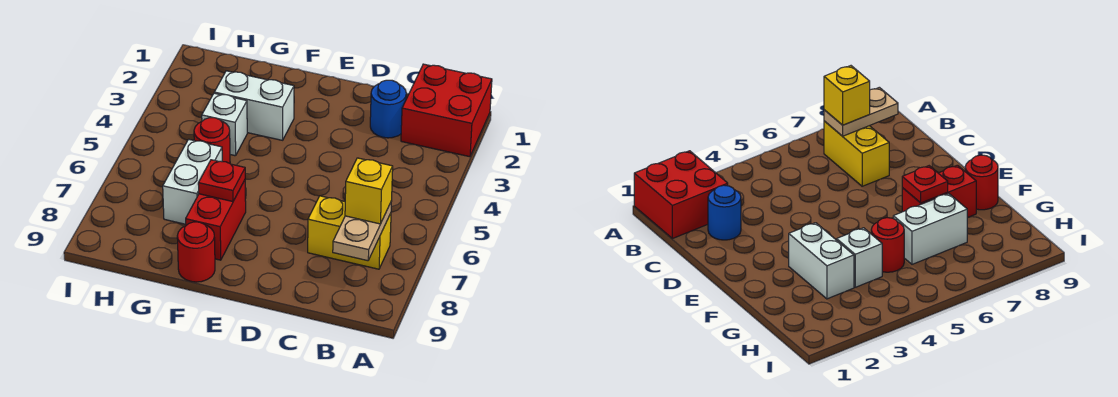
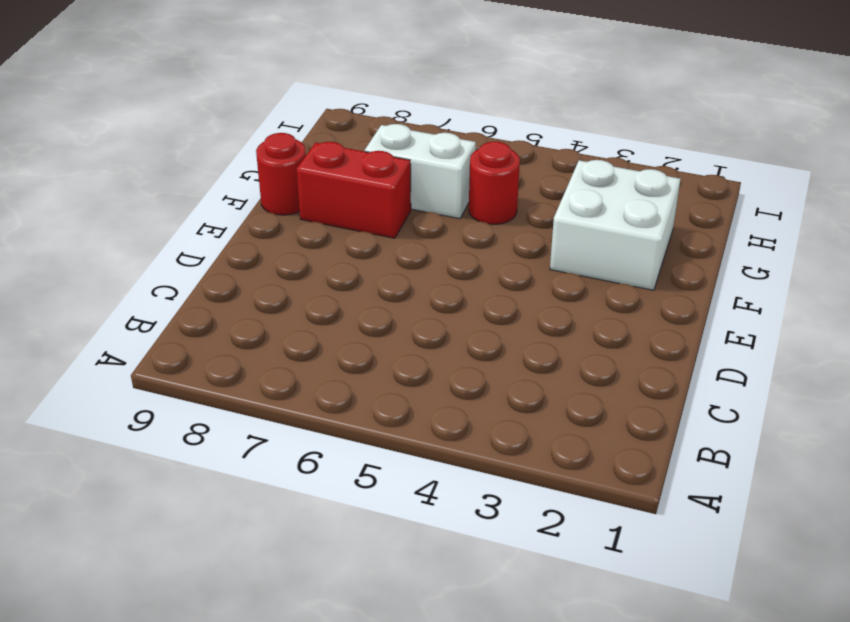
white brick F2:G3 level 1 -> white brick F3:G3 level 1
none -> red brick A1:B2 level 1
none -> yellow brick B7:C7 level 1
none -> blue round brick C2 level 1

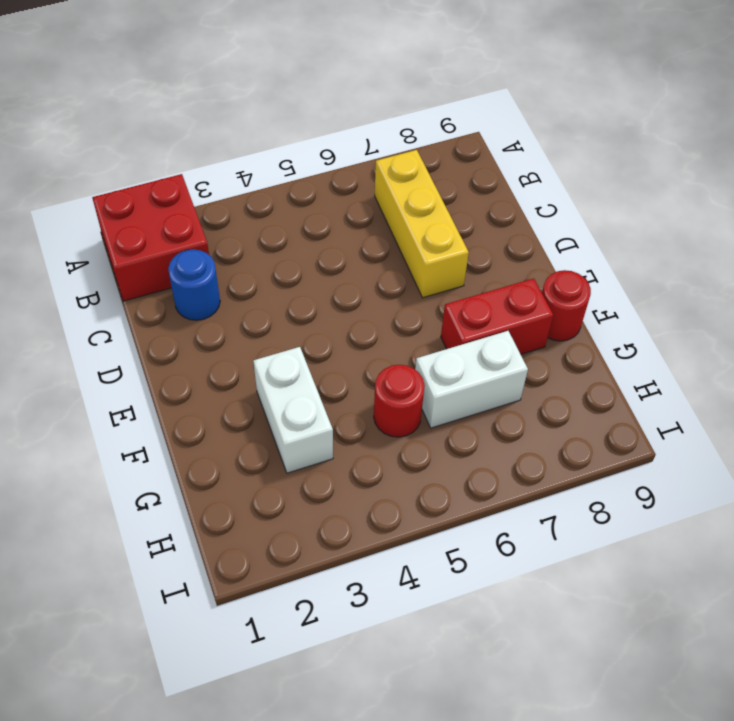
yellow brick B7:D7 level 1 -> yellow brick B7:C7 level 1
none -> white brick G4 level 1
none -> tan plate B7:B8 level 2
none -> red plate F7 level 2

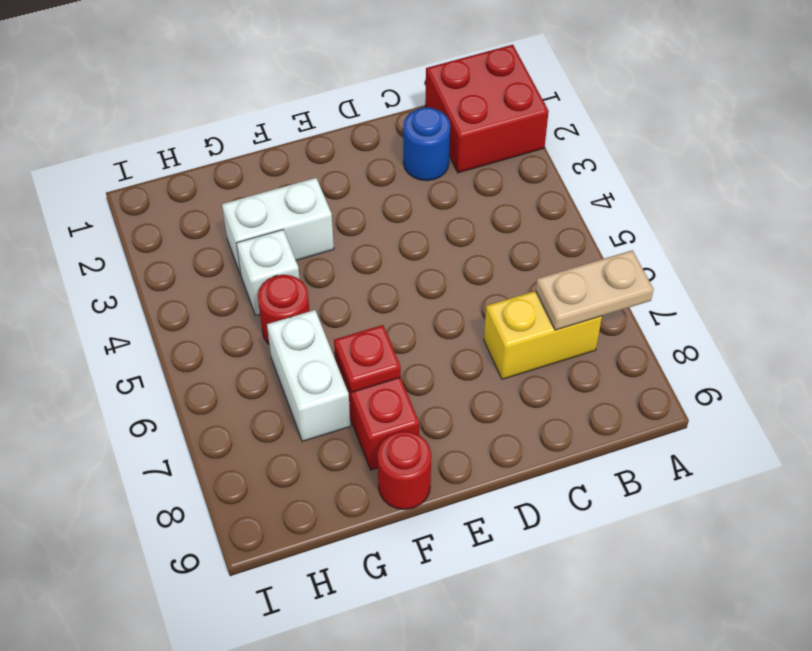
tan plate A7:B7 level 2 -> tan plate B7:B8 level 2
none -> yellow brick B7 level 3

